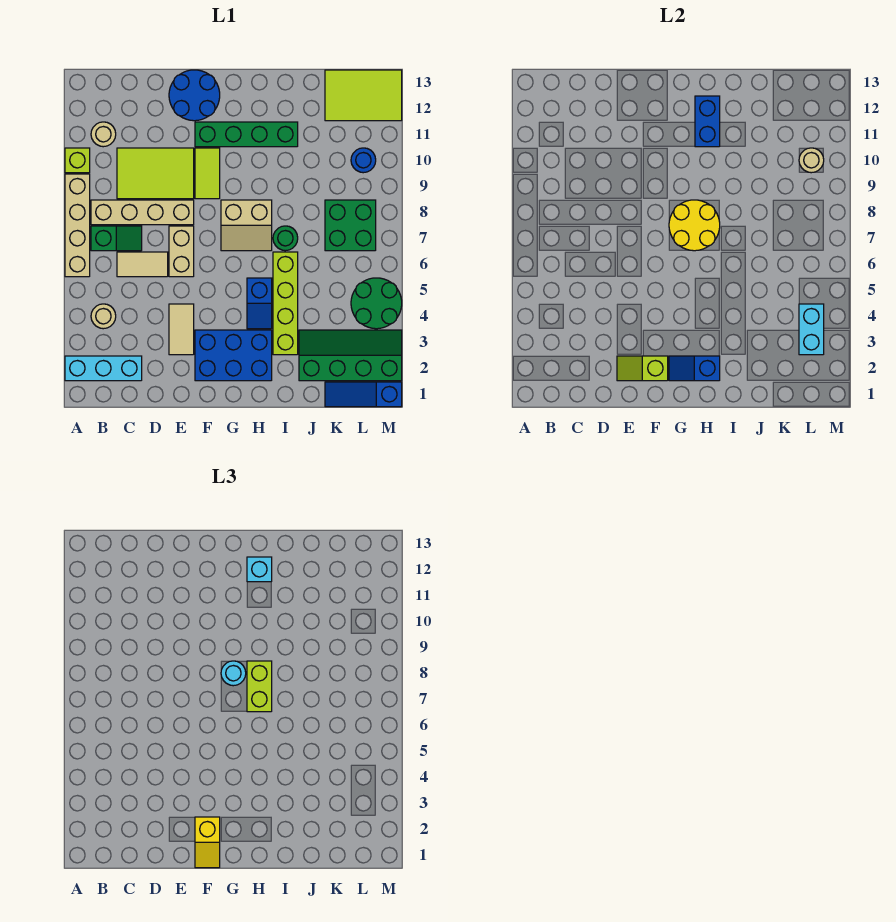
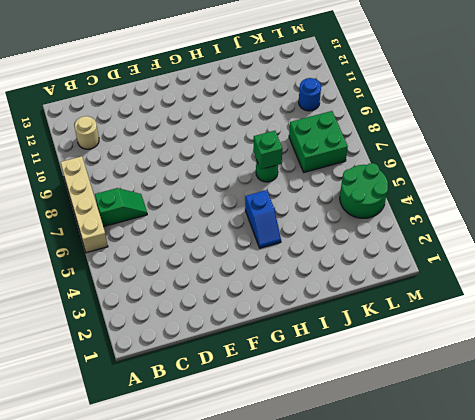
green brick I7 level 2 -> none
none -> cyan brick A2:C2 level 1
none -> lime brick A10 level 1
none -> tan round brick B4 level 1
none -> tan brick B8:E8 level 1

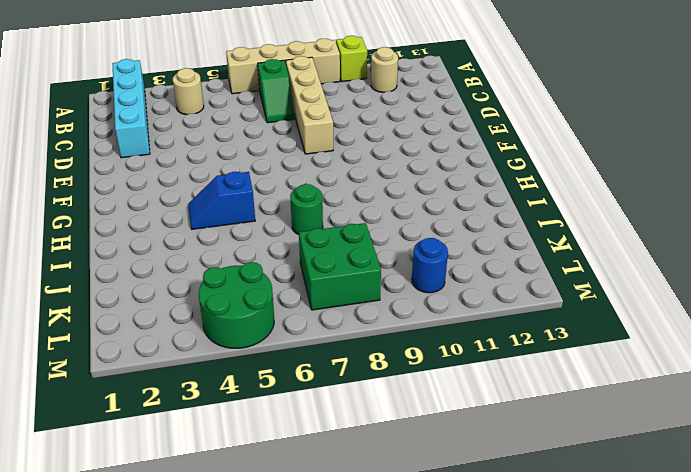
cyan brick A2:D2 level 1 -> cyan brick A2:C2 level 1
none -> tan tile C6:D6 level 1
none -> lime tile C9:E10 level 1
none -> tan tile E3:E4 level 1
none -> tan brick E6:E7 level 1

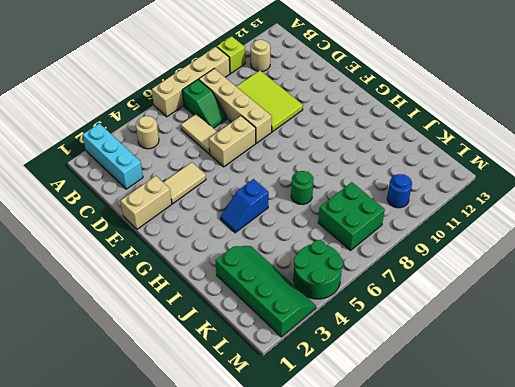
tan brick E1:E2 level 1 -> none
none -> blue round brick E12:F13 level 1
none -> blue brick F2:H3 level 1
none -> lime tile F9:F10 level 1
none -> green brick F11:I11 level 1

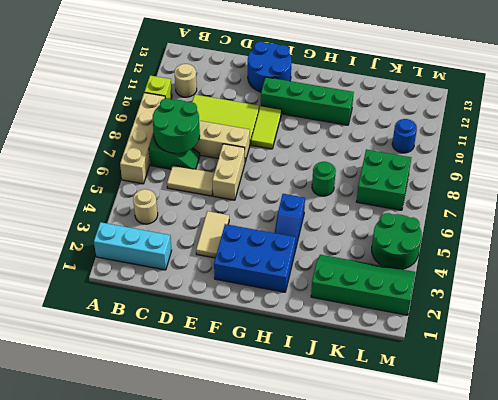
green round brick B7:C8 level 2 -> none
none -> tan slope G7:H8 level 1 top 8
none -> lime brick I3:I6 level 1
none -> blue slope K1:M1 level 1 top M
none -> lime tile K12:M13 level 1

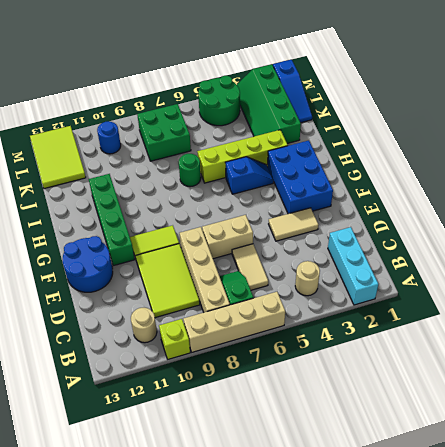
none -> tan slope G7:H8 level 1 top 8
none -> lime slope E2:F2 level 2 top F
none -> blue slope G2:H2 level 2 top H
none -> yellow round brick G7:H8 level 2

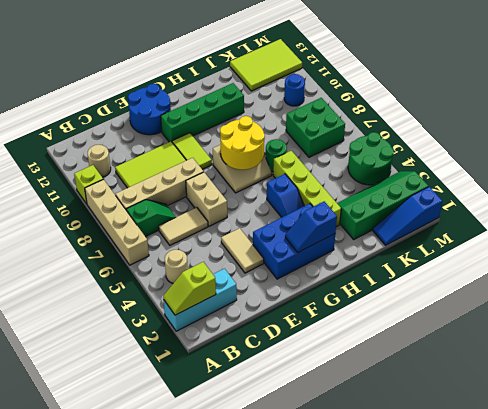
lime slope A2:B2 level 2 top B -> lime slope E2:F2 level 2 top F
none -> blue brick H11:H12 level 2
none -> cyan brick L3:L4 level 2
none -> tan round brick L10 level 2
none -> yellow slope F1:F2 level 3 top 2

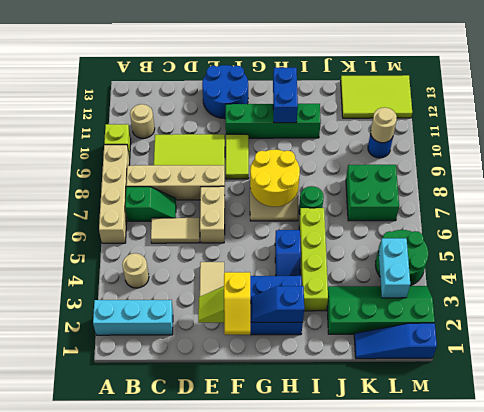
none -> cyan round brick G8 level 3
none -> lime brick H7:H8 level 3
none -> cyan brick H12 level 3

